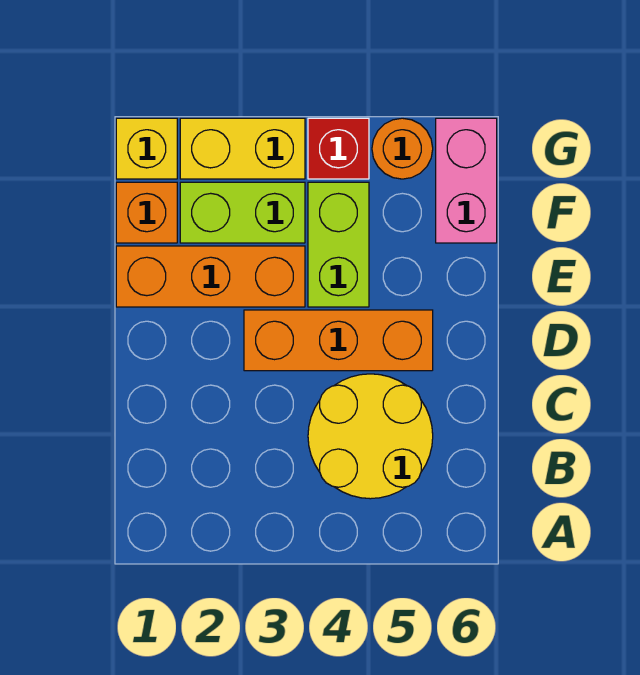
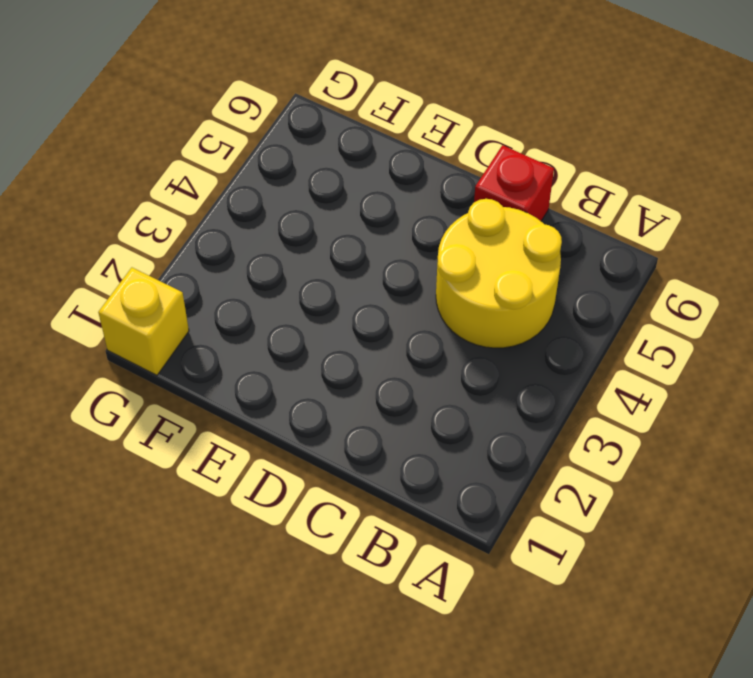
red brick C6 level 1 -> red brick G4 level 1
none -> orange brick D3:D5 level 1
none -> orange brick E1:E3 level 1

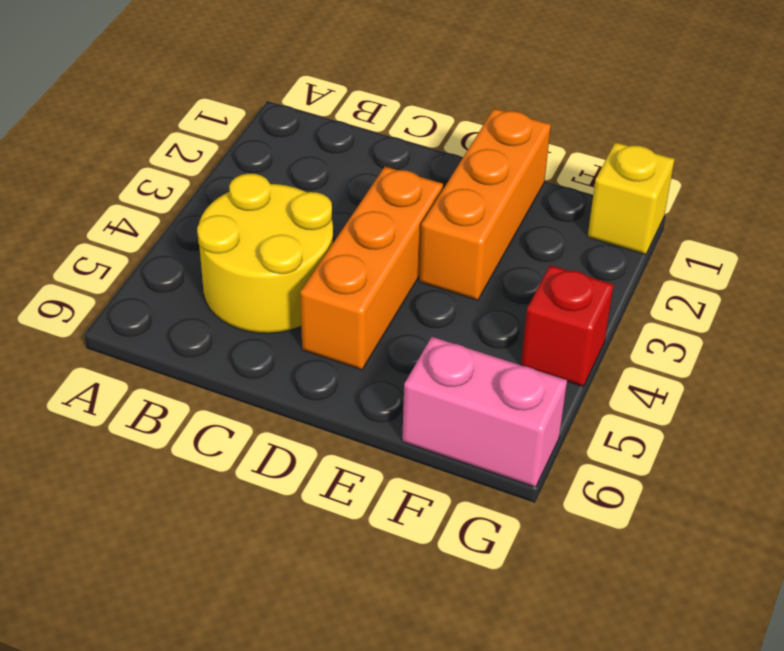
none -> lime brick E4:F4 level 1
none -> orange brick F1 level 1

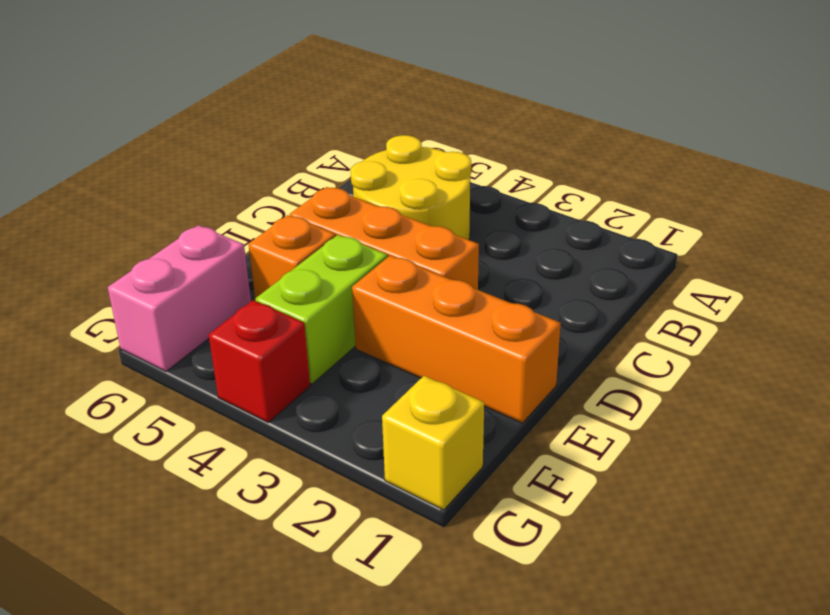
orange brick E5 level 1 -> orange brick F1 level 1
none -> lime brick F2:F3 level 1
none -> yellow brick G2:G3 level 1

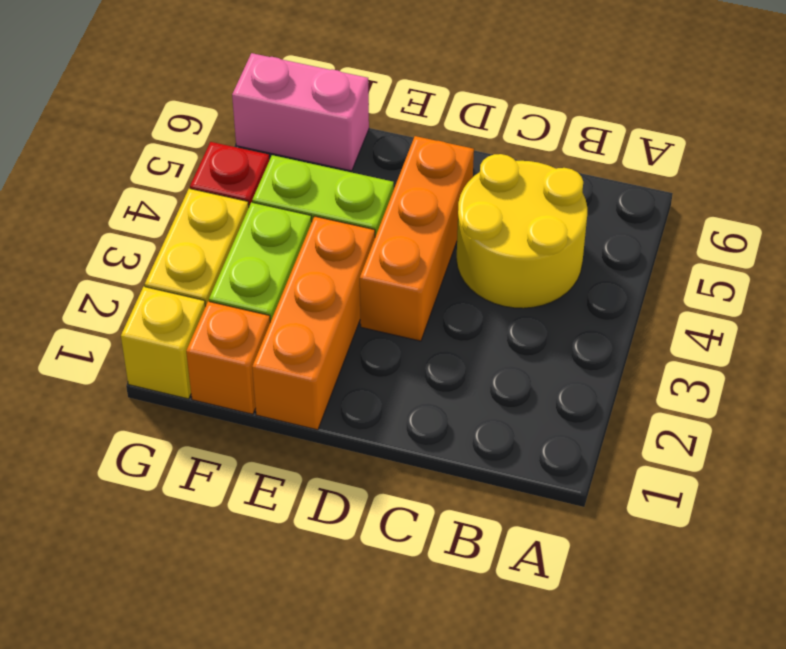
none -> orange round brick G5 level 1

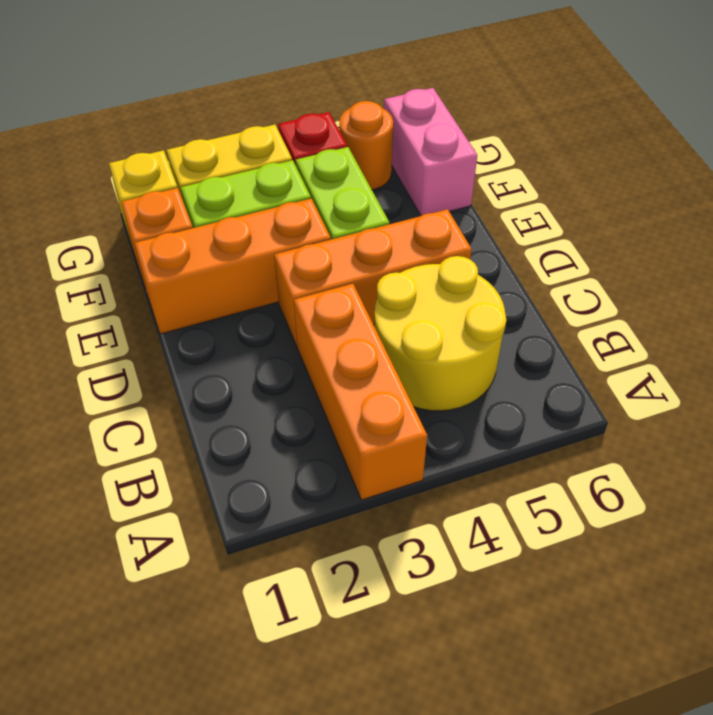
orange brick A3:C3 level 1 -> none

